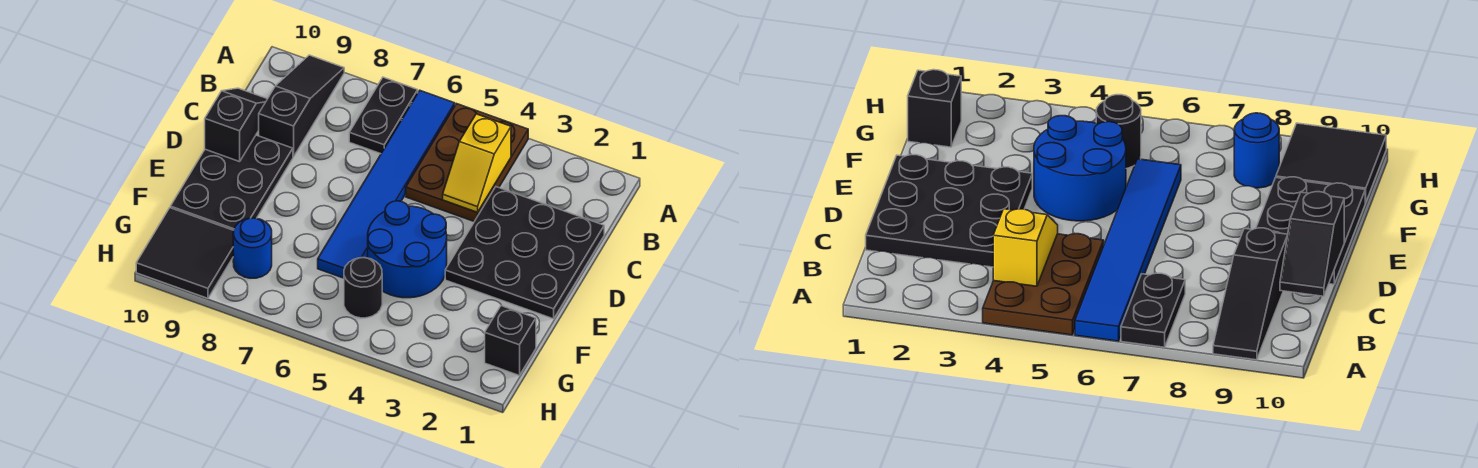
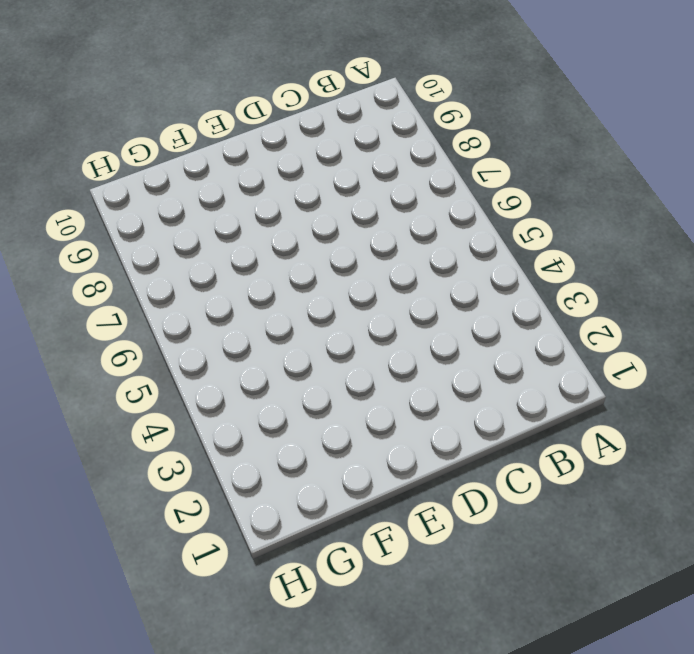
none -> brown plate A4:C5 level 1
none -> blue tile A6:F6 level 1
none -> black plate A7:B7 level 1

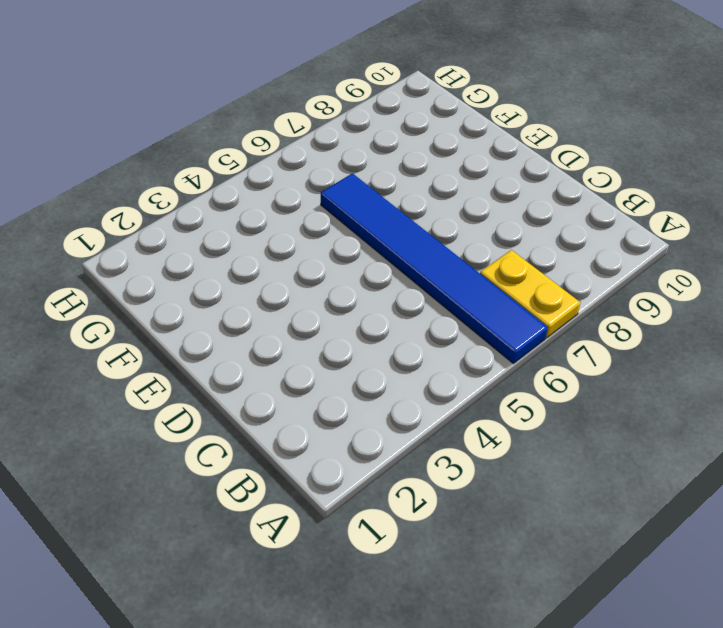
yellow plate A7:B7 level 1 -> black plate A7:B7 level 1
none -> brown plate A4:C5 level 1
none -> black slope A9:C9 level 1 top C
none -> black plate C1:E3 level 1

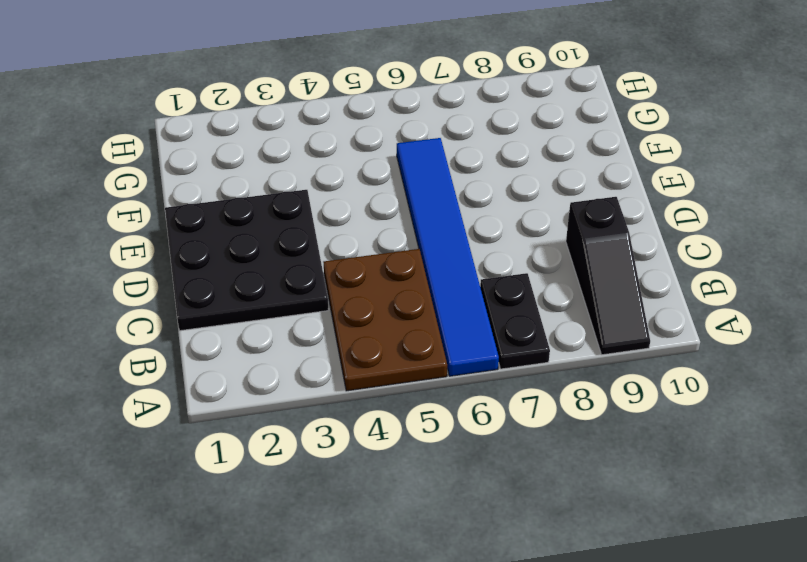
none -> black plate D9:F10 level 1
none -> blue round brick E4:F5 level 1
none -> black brick G1 level 1

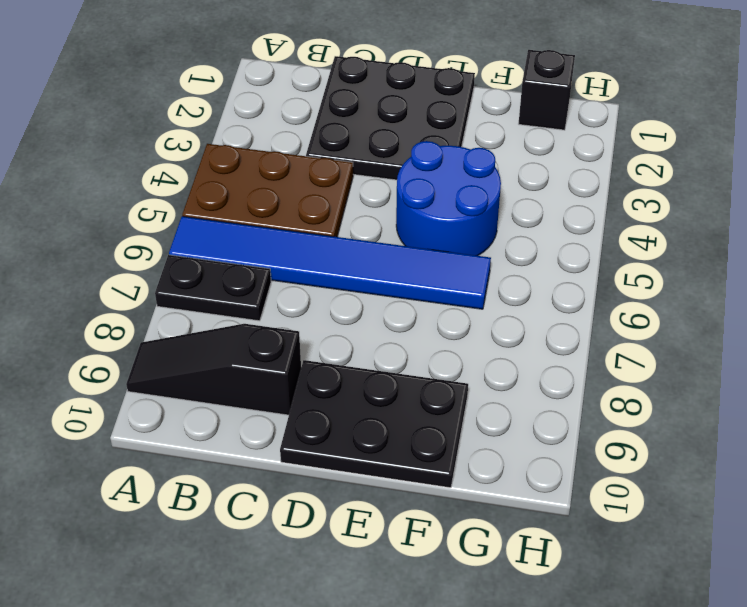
none -> black round brick G5 level 1
none -> blue round brick G8 level 1
none -> black tile G9:H10 level 1

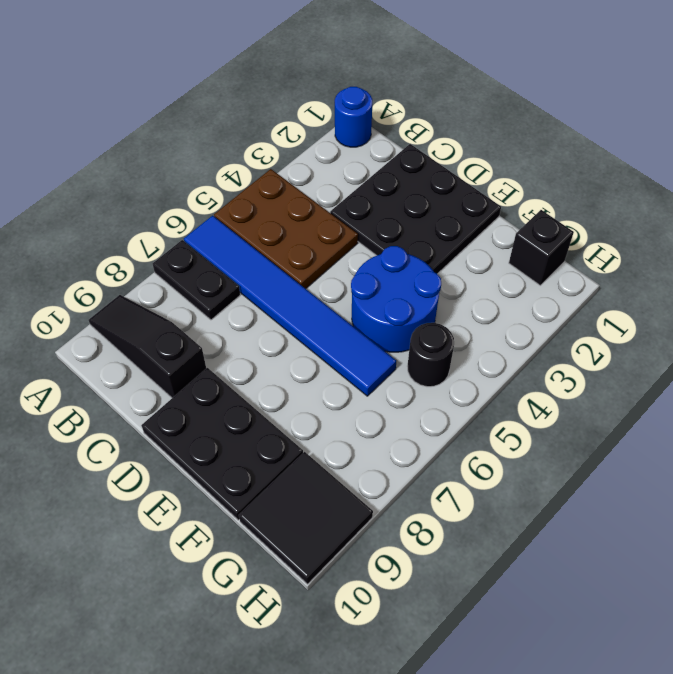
blue round brick A1 level 1 -> blue round brick G8 level 1
none -> yellow slope B4:C4 level 2 top B
none -> black slope C10:D10 level 2 top D

